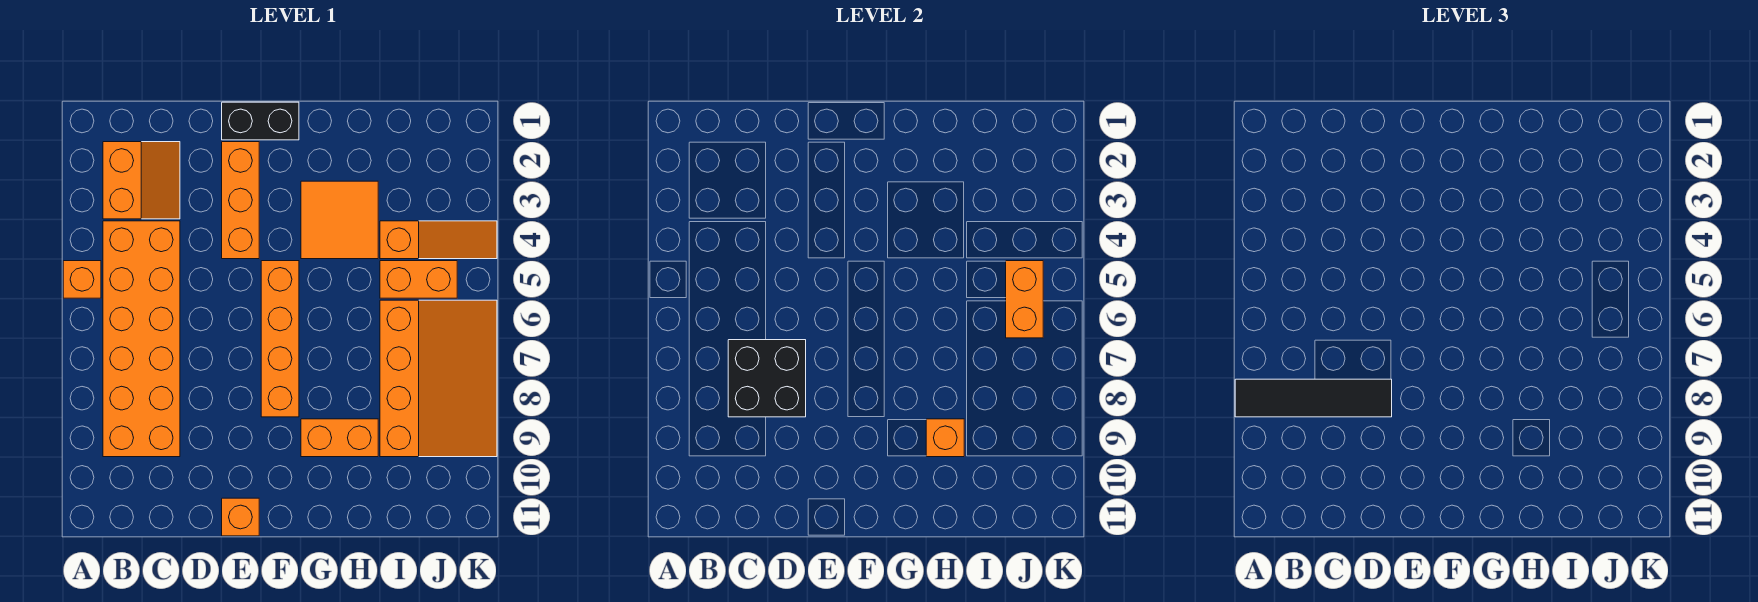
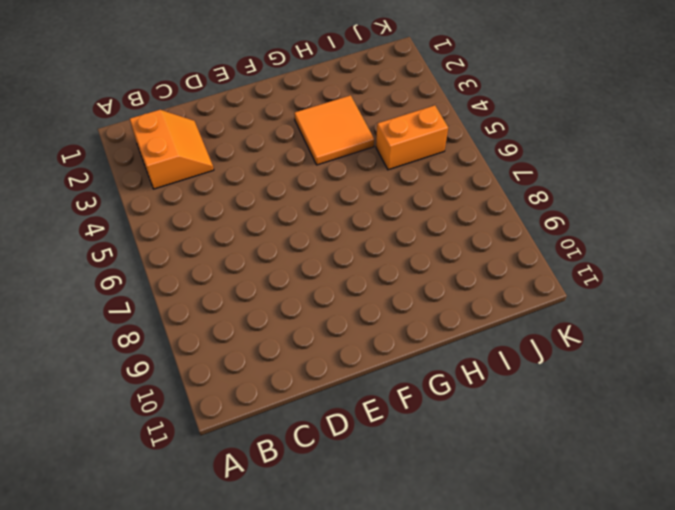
none -> orange brick A5 level 1
none -> orange brick B4:C9 level 1
none -> black brick E1:F1 level 1

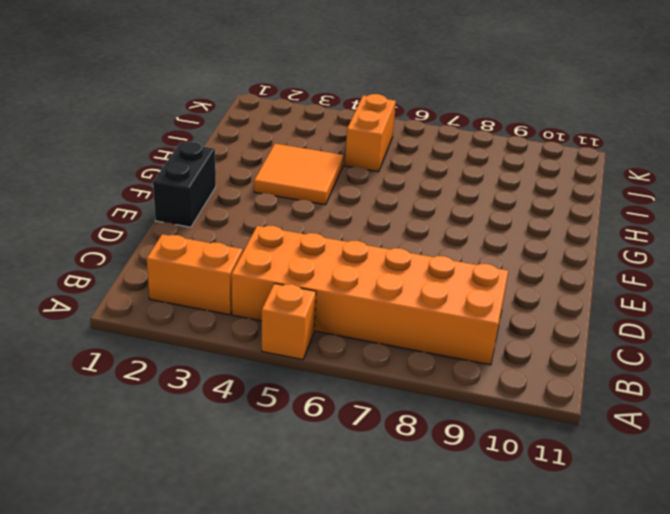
none -> orange brick E2:E4 level 1
none -> orange brick E11 level 1
none -> orange brick F5:F8 level 1

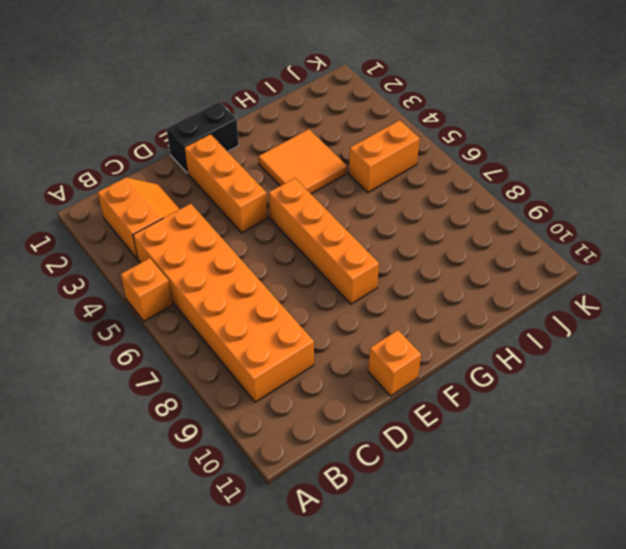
none -> orange brick G9:H9 level 1
none -> orange slope I4:K4 level 1 top I
none -> orange slope I6:K9 level 1 top I

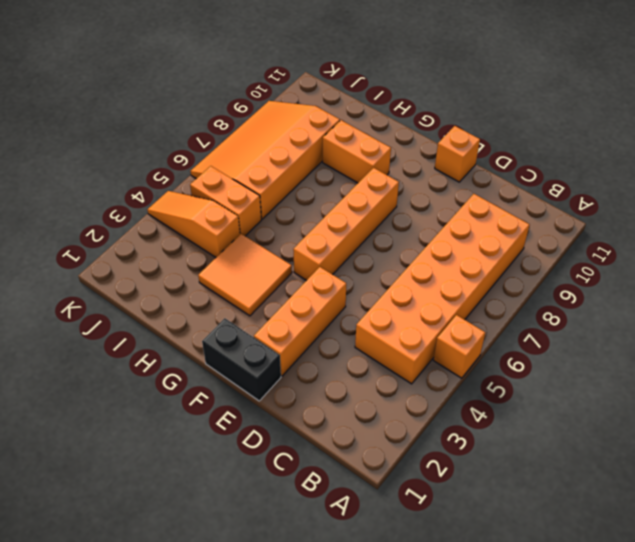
none -> orange slope B2:C3 level 1 top B
none -> black brick C7:D8 level 2
none -> orange brick H9 level 2

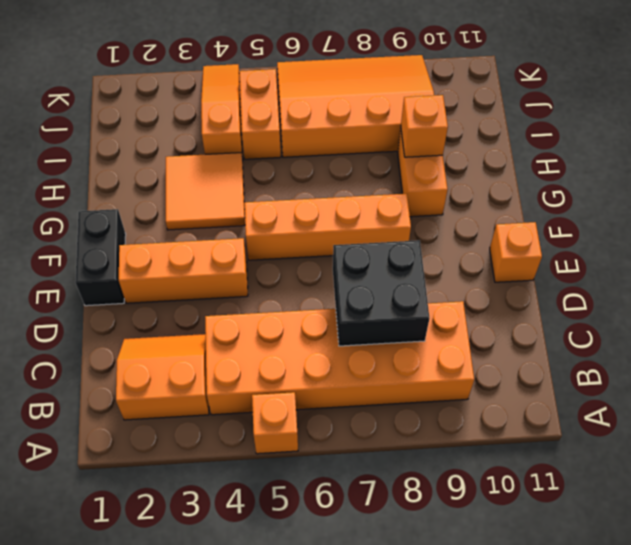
none -> orange brick J5:J6 level 2
none -> black tile A8:D8 level 3

